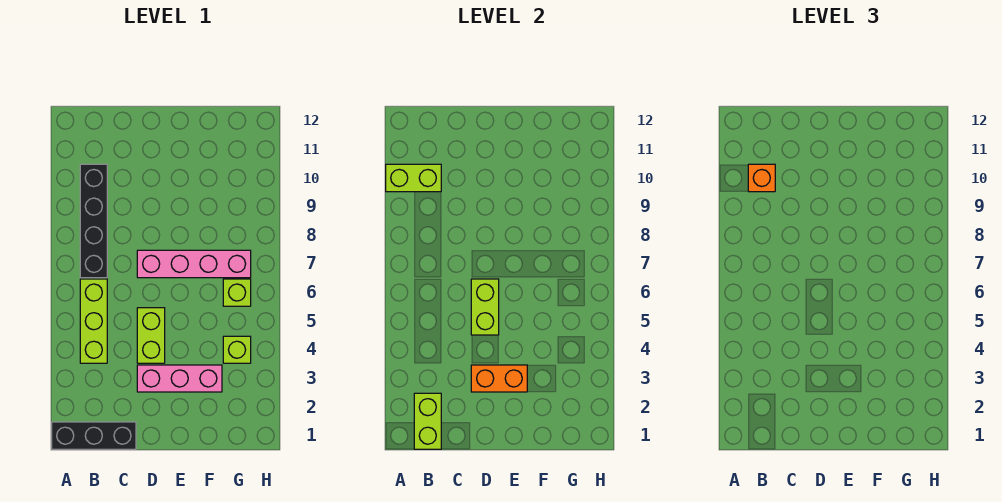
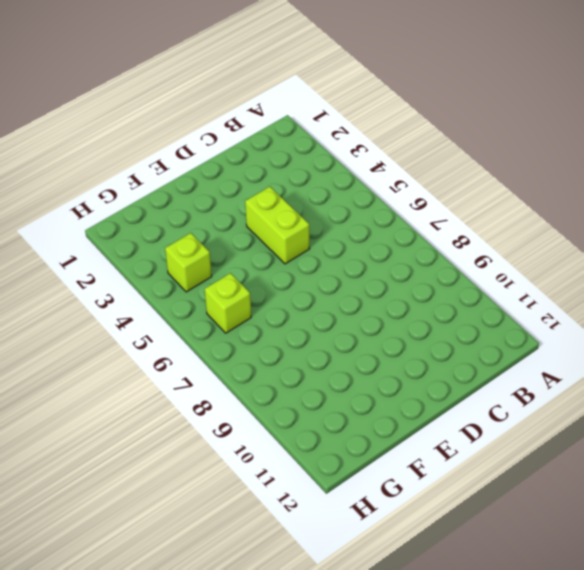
none -> black brick A1:C1 level 1
none -> lime brick B4:B6 level 1
none -> black brick B7:B10 level 1

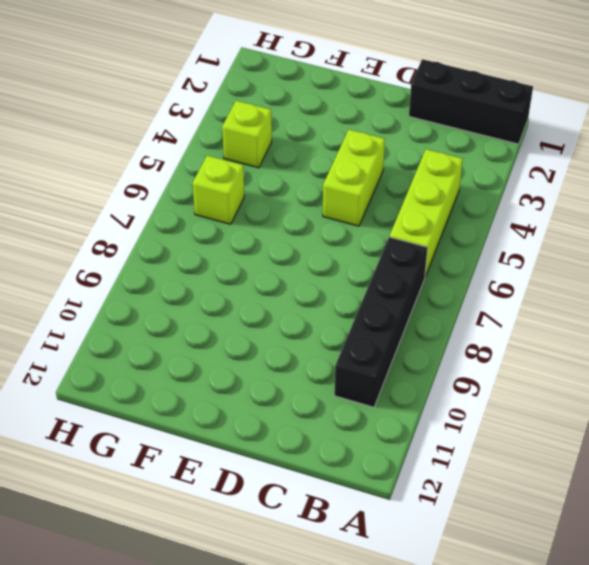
none -> pink brick D3:F3 level 1
none -> pink brick D7:G7 level 1
none -> lime brick A10:B10 level 2

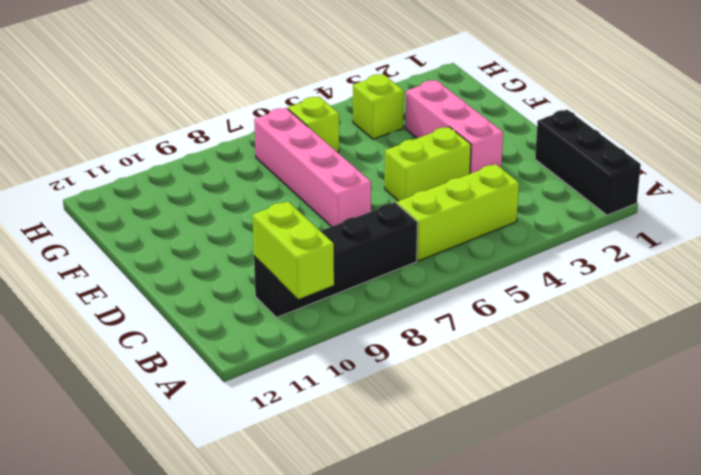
none -> lime brick B1:B2 level 2
none -> orange brick D3:E3 level 2
none -> lime brick D5:D6 level 2

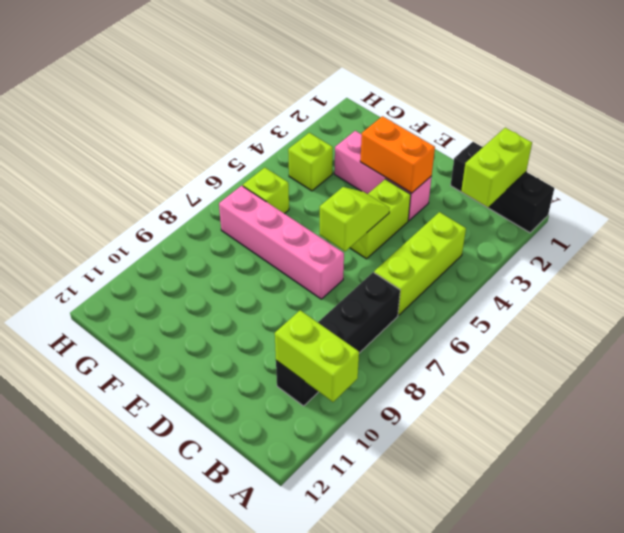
lime slope D5:D6 level 2 top 6 -> lime brick D5:D6 level 2
none -> orange brick B10 level 3

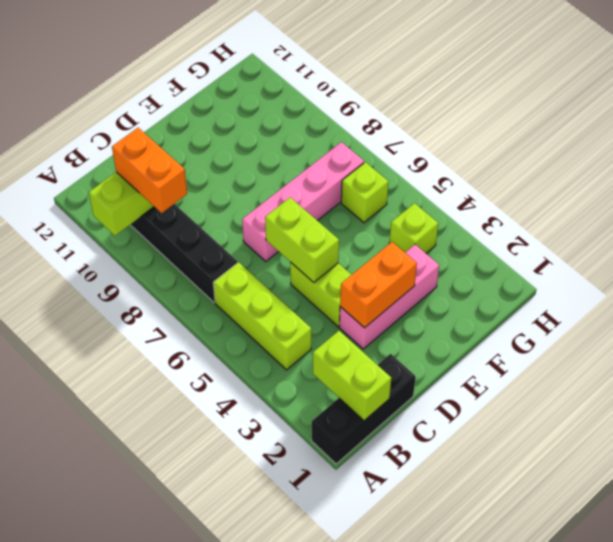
orange brick B9:B10 level 3 -> orange brick B10 level 3

